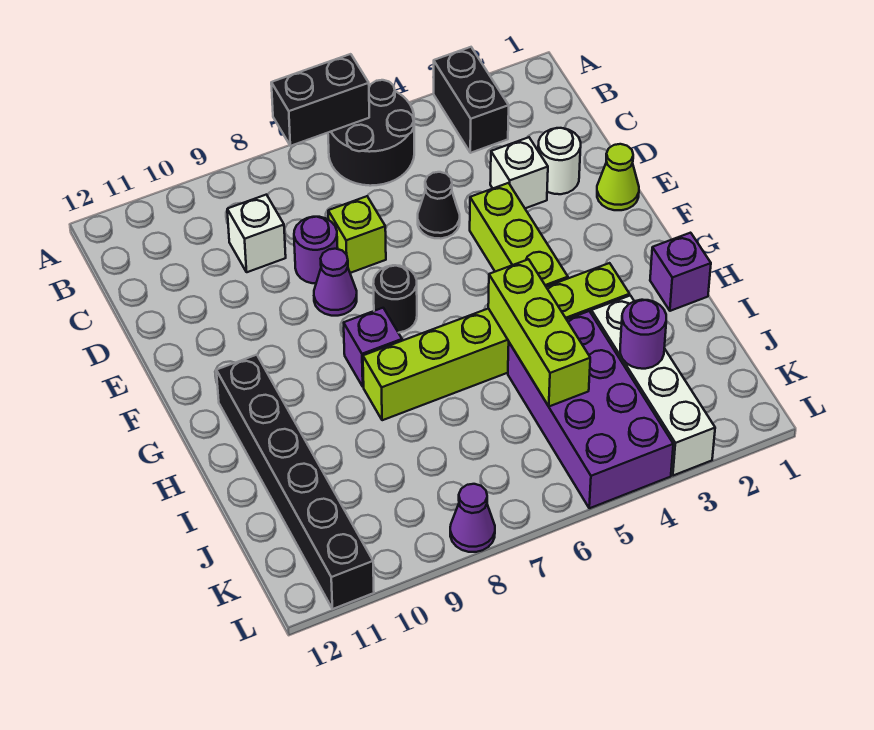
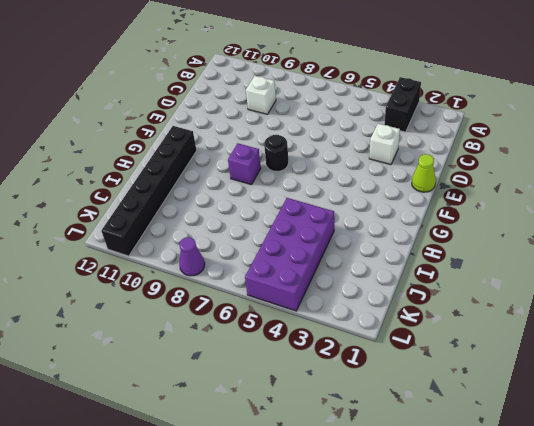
none -> black round brick A5:B6 level 1
none -> white round brick D2 level 1
none -> black cone D5 level 1

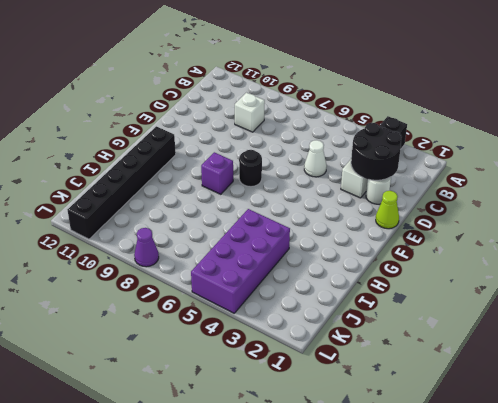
black round brick C2:D3 level 2 -> black round brick A5:B6 level 1
white cone D5 level 1 -> black cone D5 level 1
none -> lime brick D7 level 1
none -> purple round brick D8 level 1
none -> lime brick E4:G4 level 1

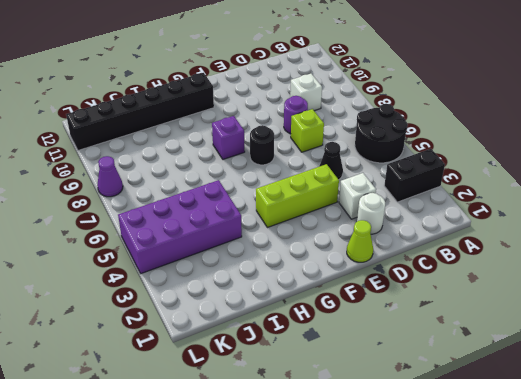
none -> purple cone E8 level 1
none -> purple brick H1 level 1
none -> lime brick H3:H8 level 1

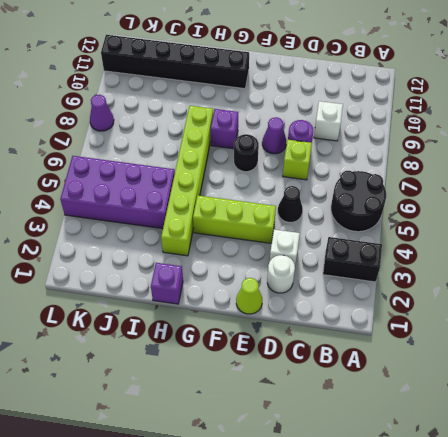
none -> white brick I3:L3 level 1
none -> black brick A6:A7 level 2
none -> lime brick H5:J5 level 2

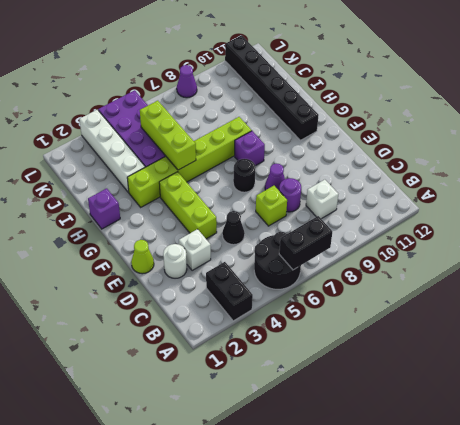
none -> purple round brick J3 level 2

